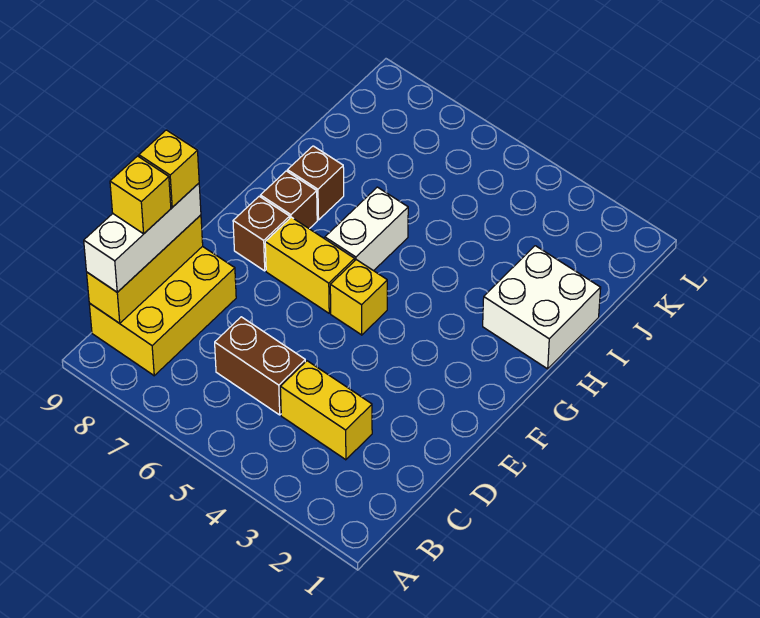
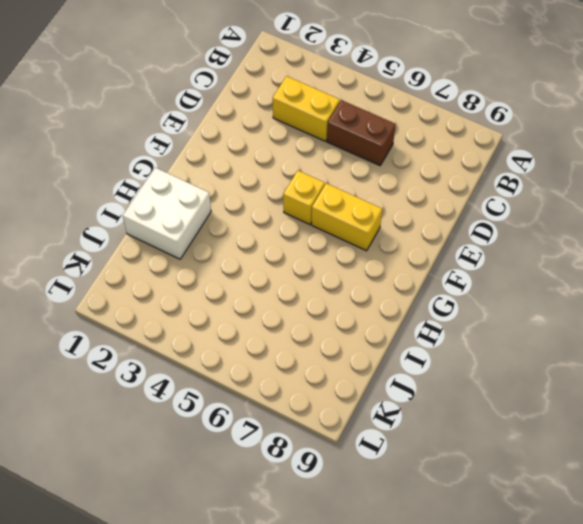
none -> yellow brick B8:D9 level 1
none -> brown brick F8 level 1
none -> white brick G6:H6 level 1

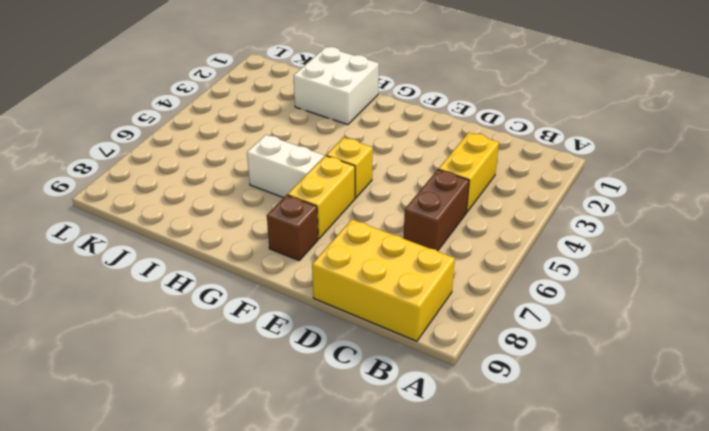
none -> brown brick G8 level 1
none -> brown brick H8 level 1
none -> yellow brick B9:D9 level 2

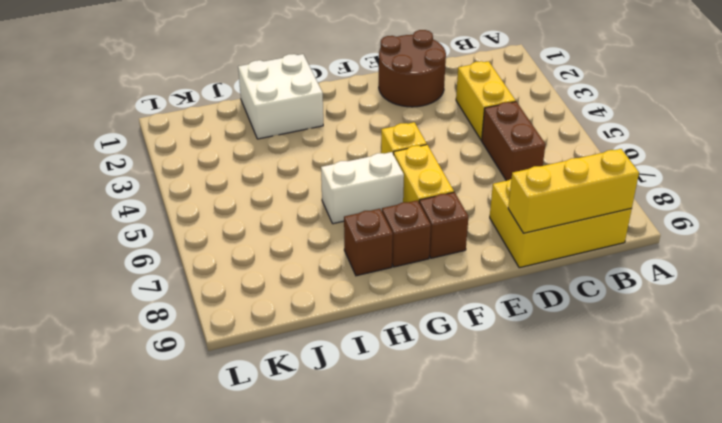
brown round brick D1:E2 level 1 -> none
none -> white brick B9:D9 level 3
none -> yellow brick C9 level 4
none -> yellow brick D9 level 4

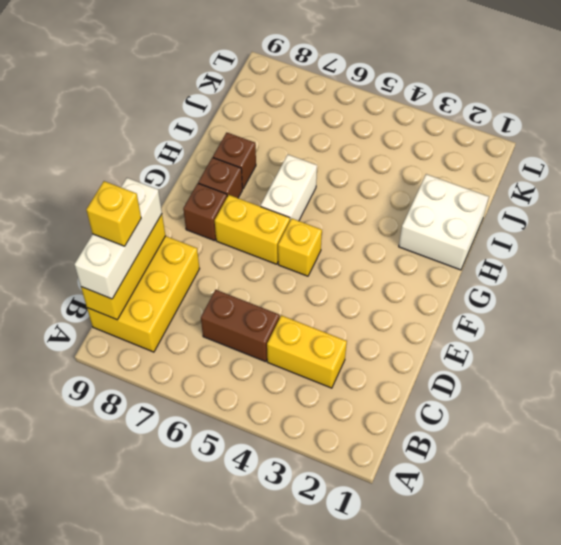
none -> yellow brick D9 level 4

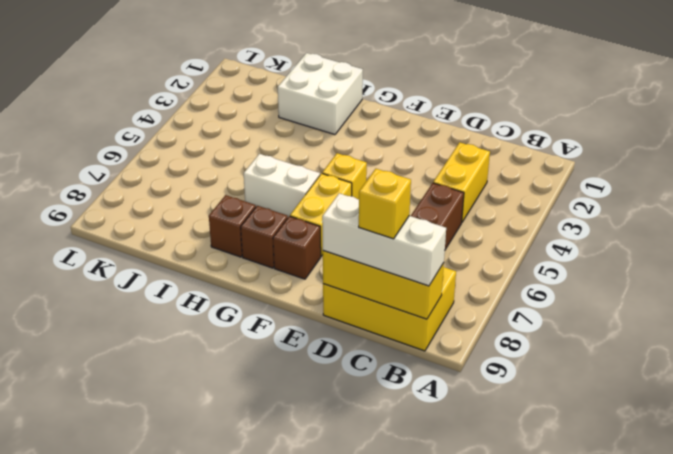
none -> yellow brick D9 level 4

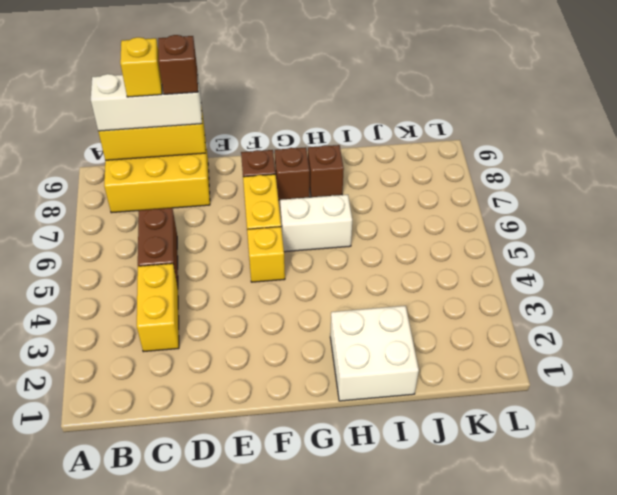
brown brick D9 level 4 -> yellow brick D9 level 4

